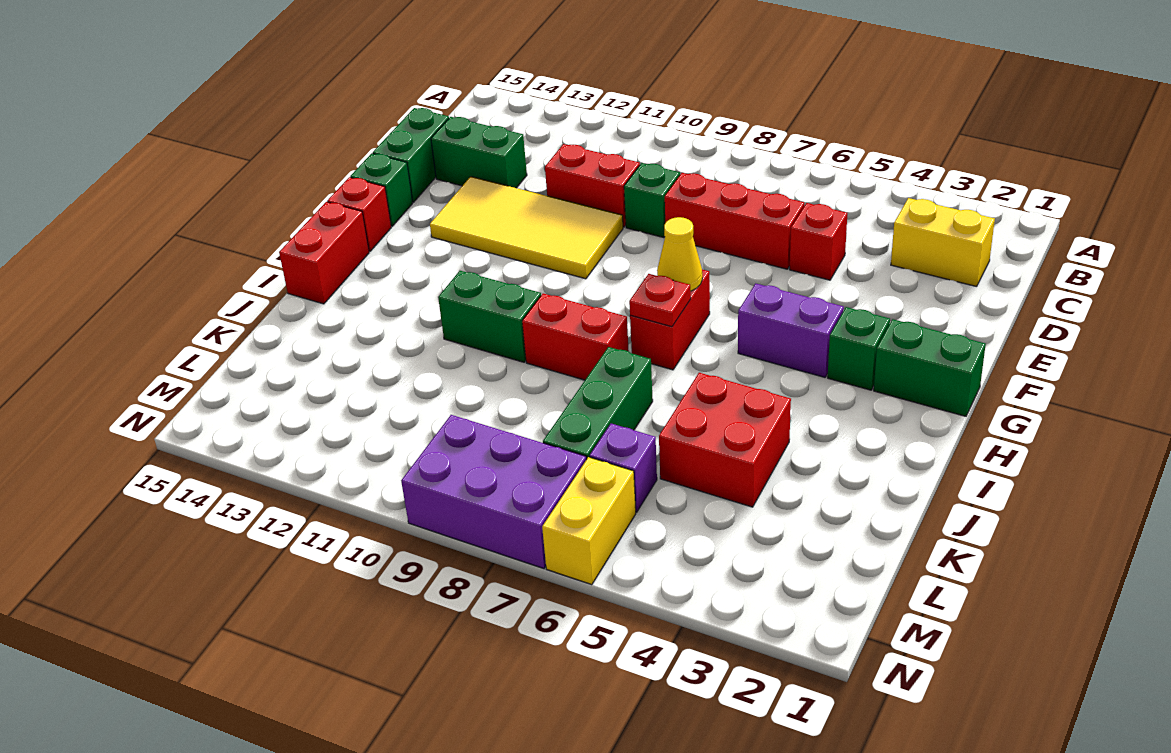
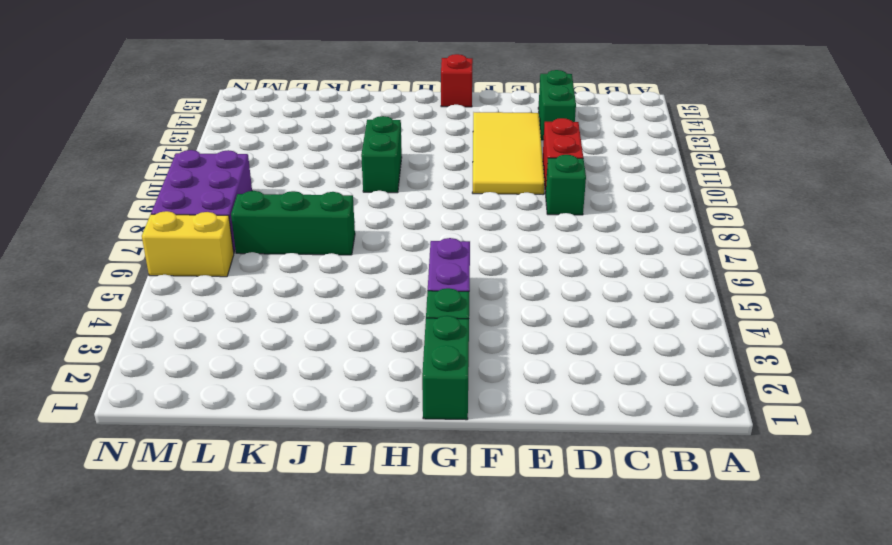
none -> yellow brick C2:C3 level 1
none -> red brick D5 level 1
none -> red brick D6:D8 level 1

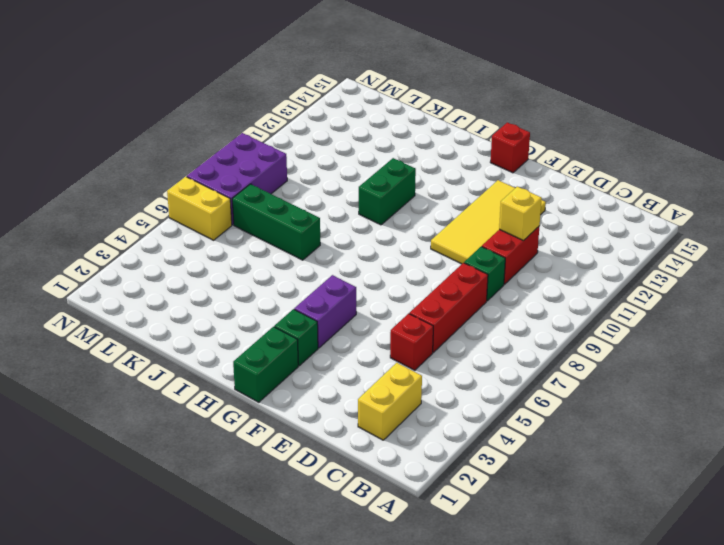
yellow brick D11 level 2 -> none
none -> green brick D13:D14 level 1
none -> green brick D15:E15 level 1
none -> green brick F15 level 1

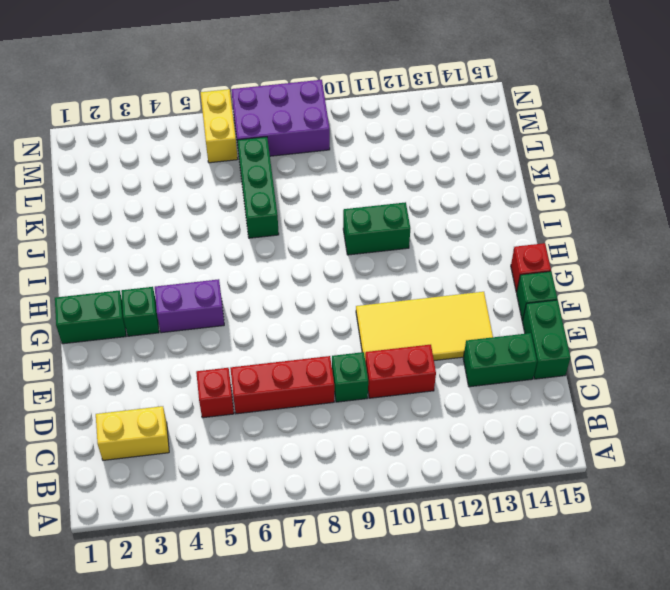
none -> red brick G7:H7 level 1
none -> red brick H15:I15 level 1
none -> red brick I8:I9 level 1

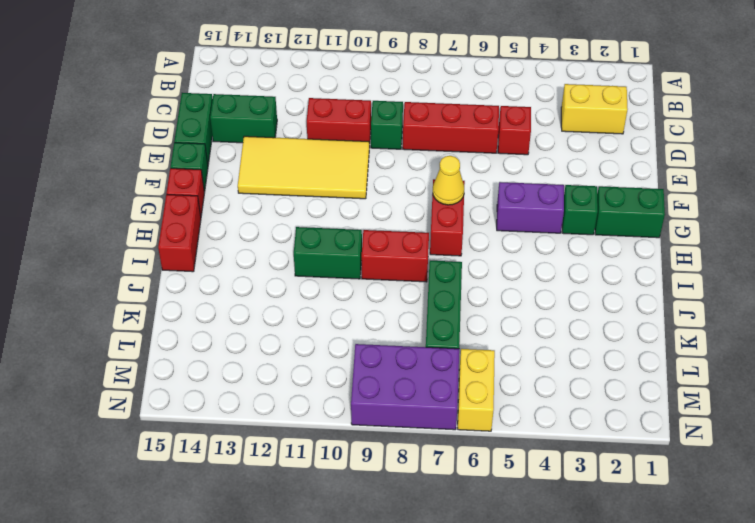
none -> red brick J4:K5 level 1
none -> purple brick L6 level 1
none -> red plate H7 level 2

